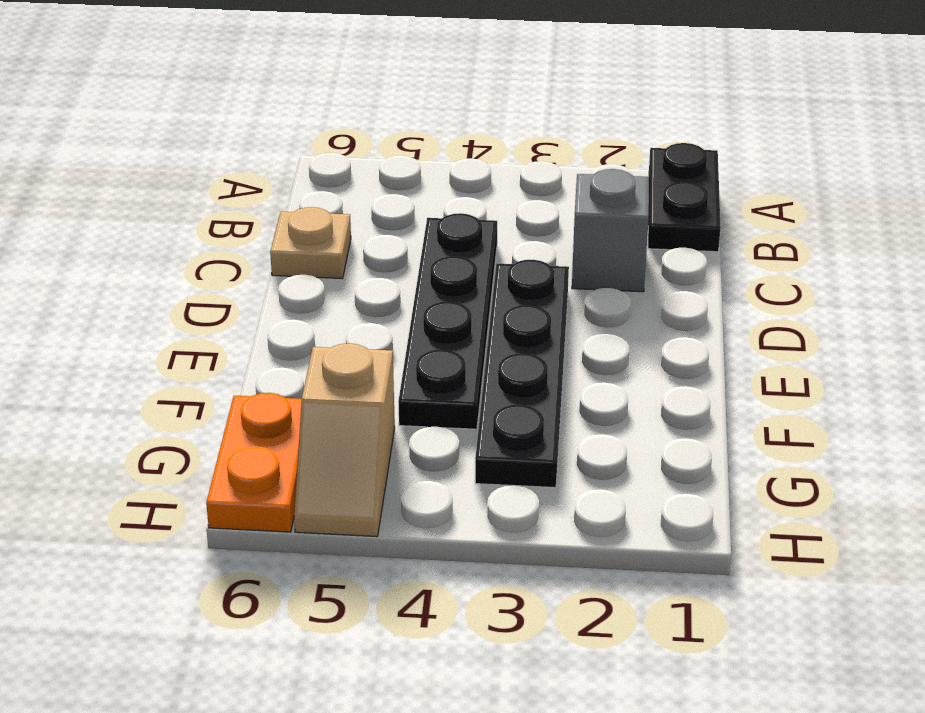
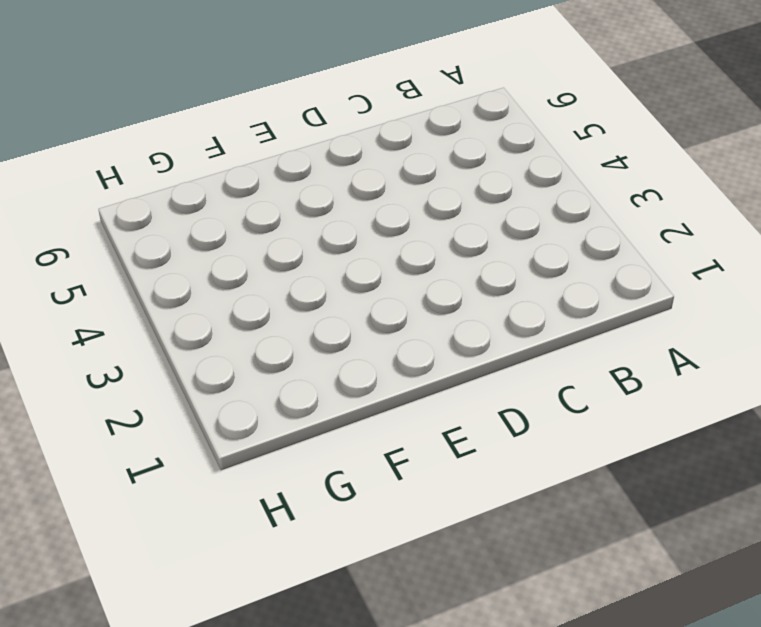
none -> black plate A1:B1 level 1
none -> grey brick C2 level 1

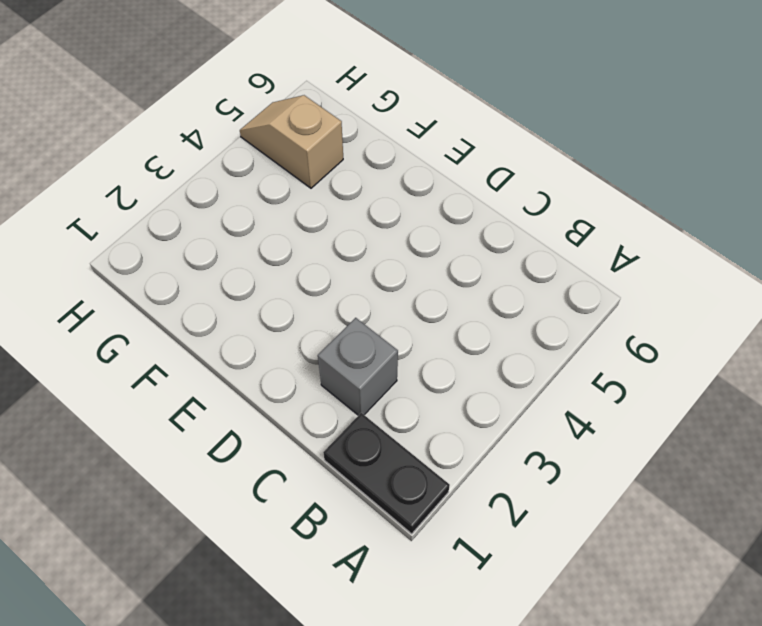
none -> black plate C4:F4 level 1
none -> tan plate C6 level 1

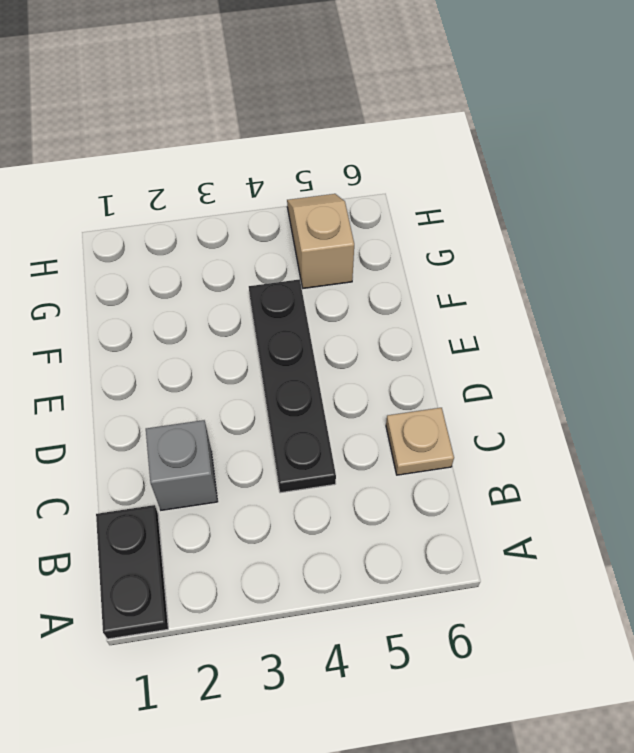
none -> black plate D3:G3 level 1
none -> orange plate G6:H6 level 1

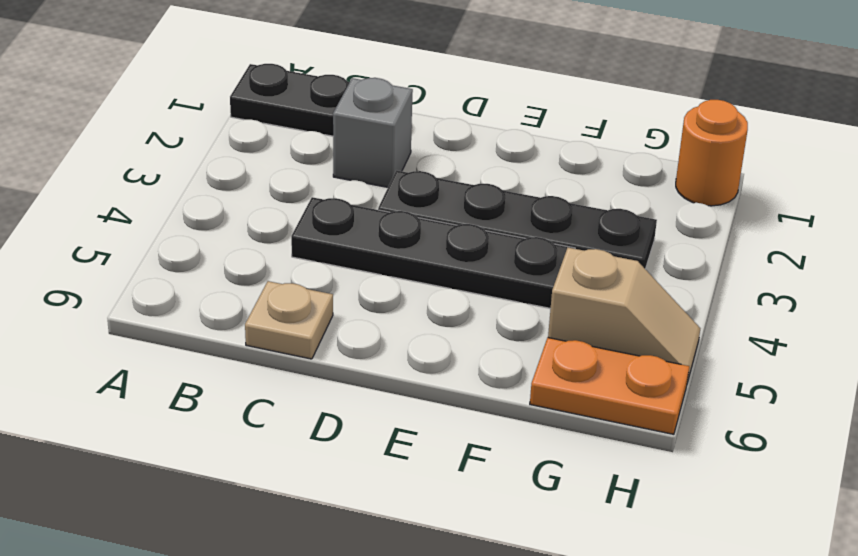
orange round brick H1 level 1 -> none

